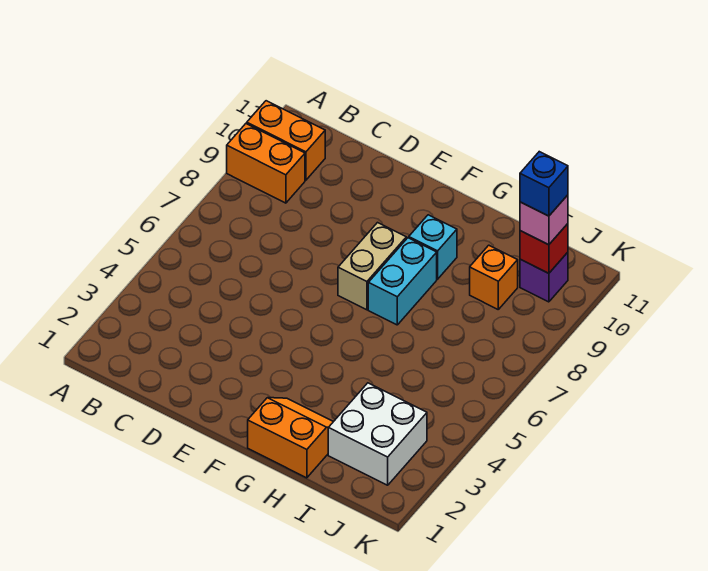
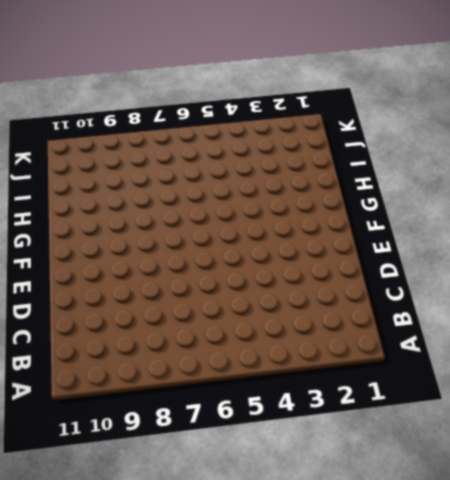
none -> orange brick A9:B9 level 1
none -> orange brick A10:B10 level 1
none -> tan brick F7:F8 level 1

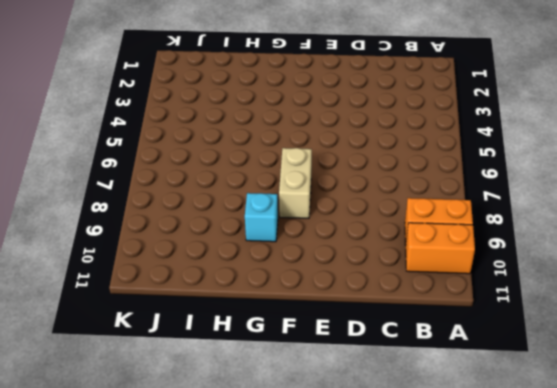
none -> orange slope G1:H2 level 1 top 1
none -> cyan brick G7:G8 level 1
none -> white brick I2:J3 level 1

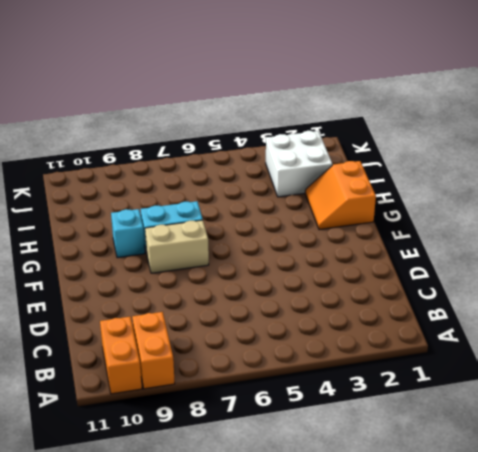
none -> orange brick I9 level 1
none -> purple brick J10 level 1
none -> red brick J10 level 2

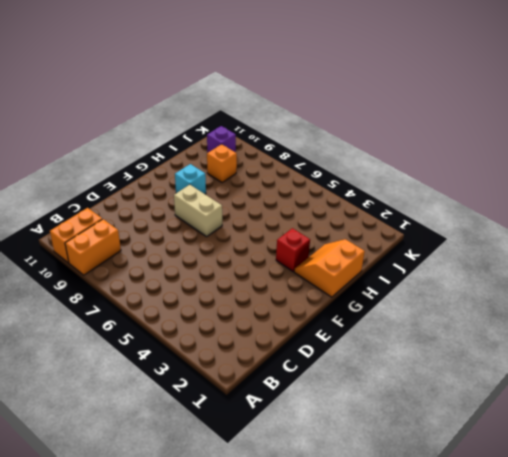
red brick G3 level 1 -> red brick J10 level 2
none -> cyan brick G7:G8 level 1
none -> white brick I2:J3 level 1
none -> pink brick J10 level 3

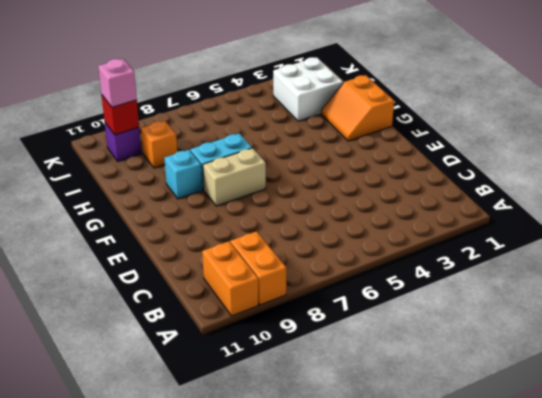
none -> blue brick J10 level 4

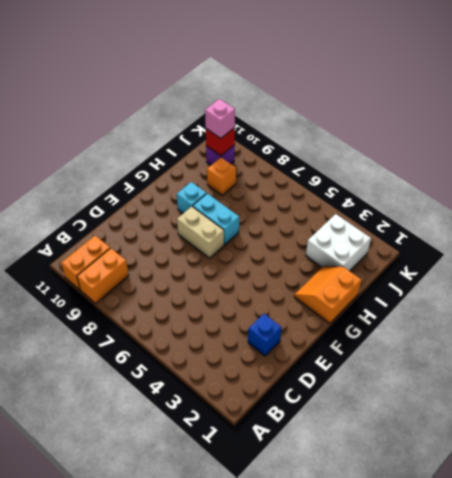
blue brick D2 level 1 -> blue brick J10 level 4

